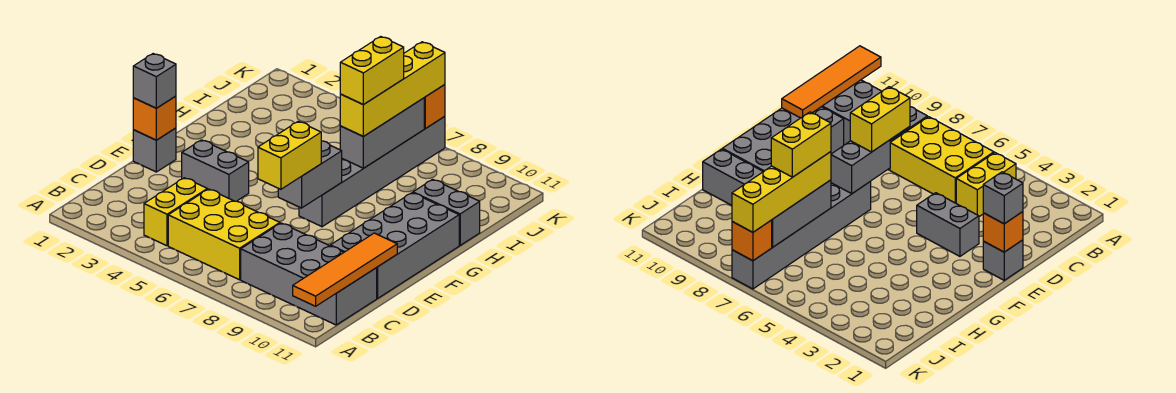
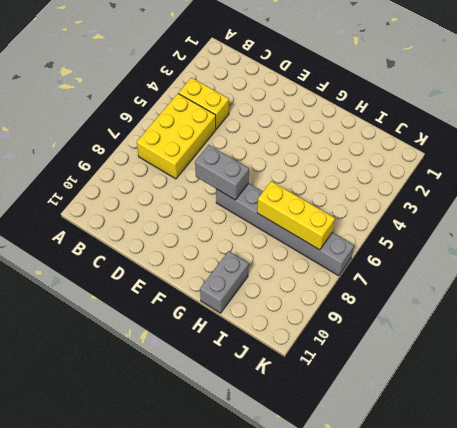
yellow brick H7:J7 level 2 -> grey brick H7:J7 level 2
none -> grey brick B8:C11 level 1
none -> grey brick D10:G11 level 1
none -> grey brick E1 level 1

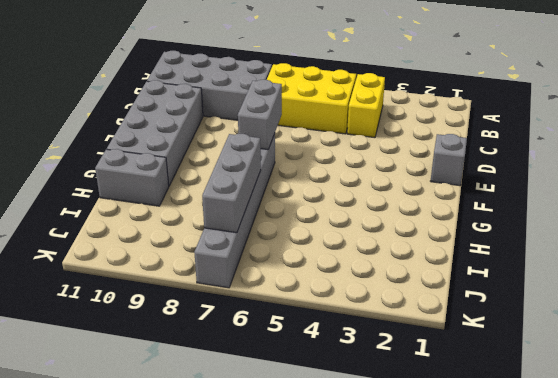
none -> grey brick E3:E4 level 1
none -> orange tile A11:D11 level 2
none -> orange brick E1 level 2

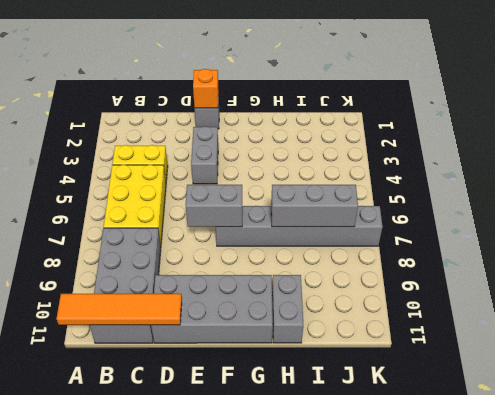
none -> orange brick K7 level 2
none -> yellow brick D7:E7 level 3
none -> grey brick E1 level 3

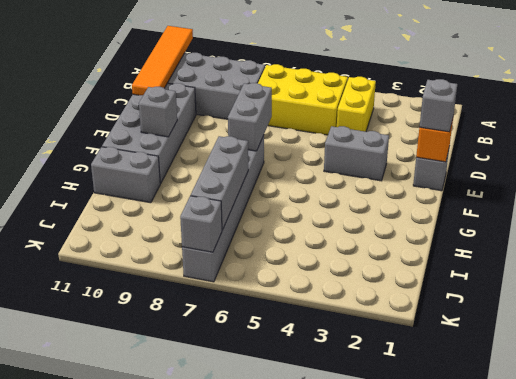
grey brick F10 level 2 -> none
grey brick K7 level 2 -> orange brick K7 level 2
none -> yellow brick D7:E7 level 3
none -> yellow brick H7:K7 level 3
none -> yellow brick H7:I7 level 4

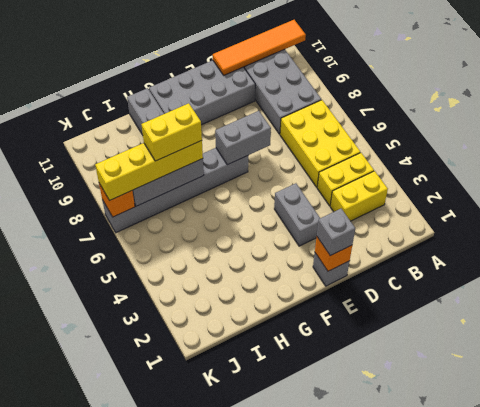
yellow brick B3:C3 level 1 -> yellow brick D7:E7 level 3

